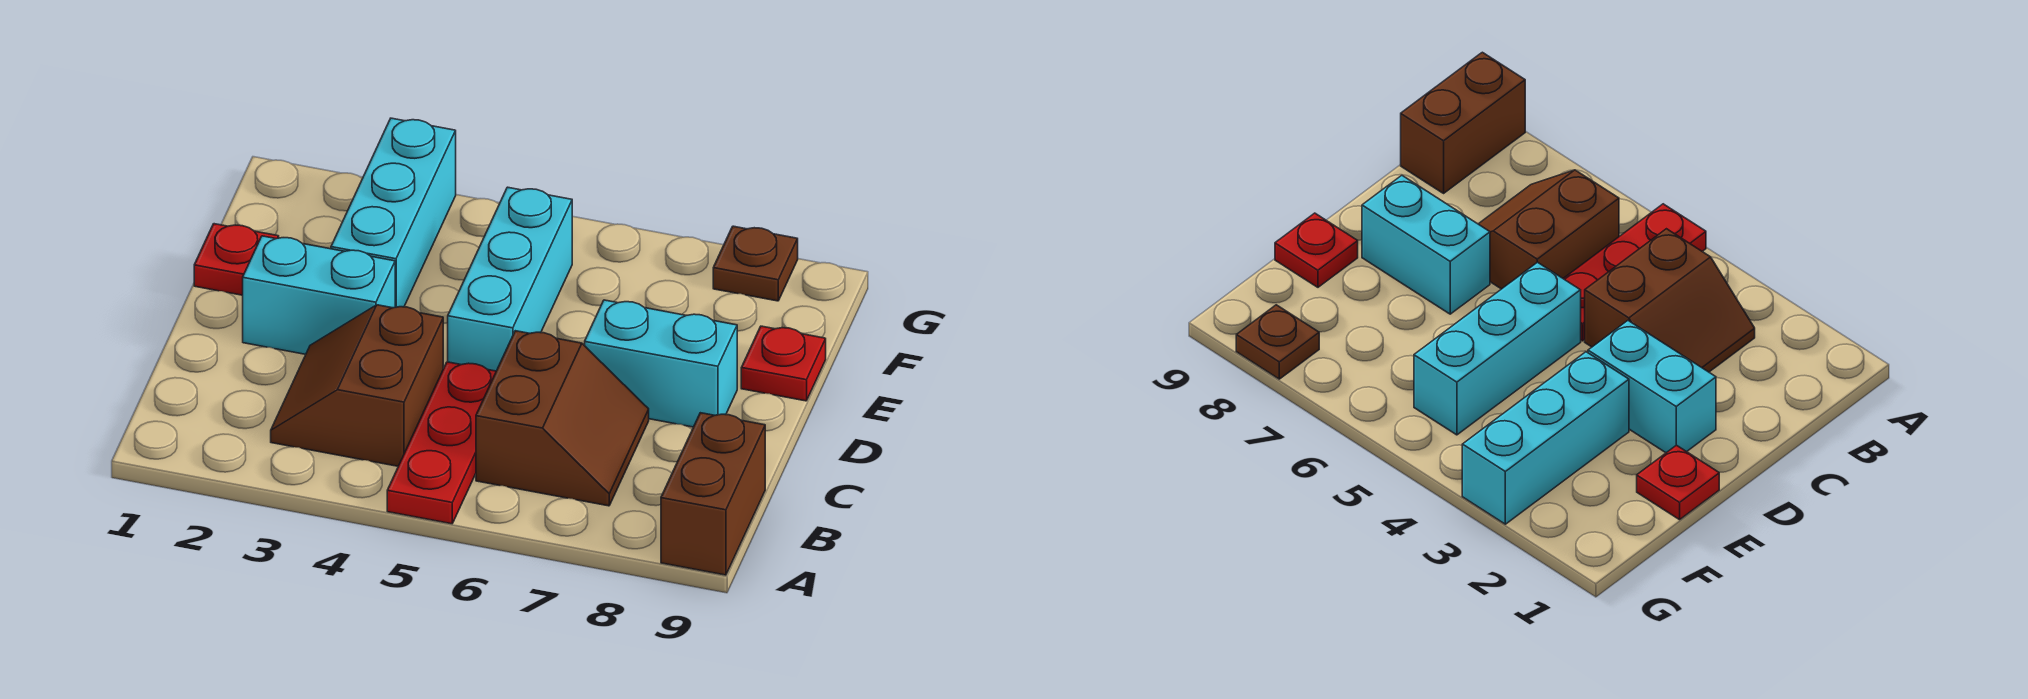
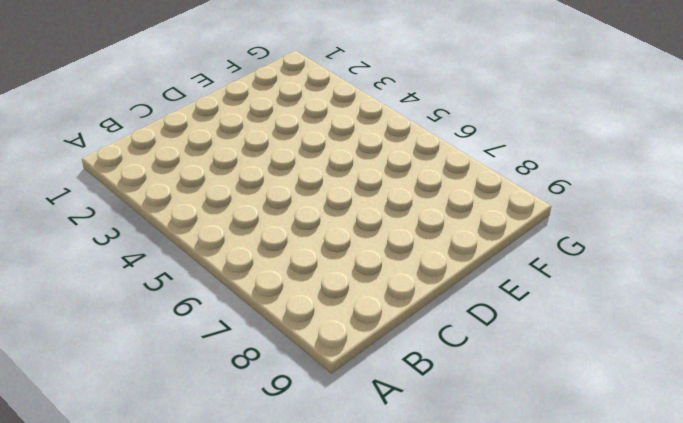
none -> red plate A5:C5 level 1
none -> brown brick A9:B9 level 1

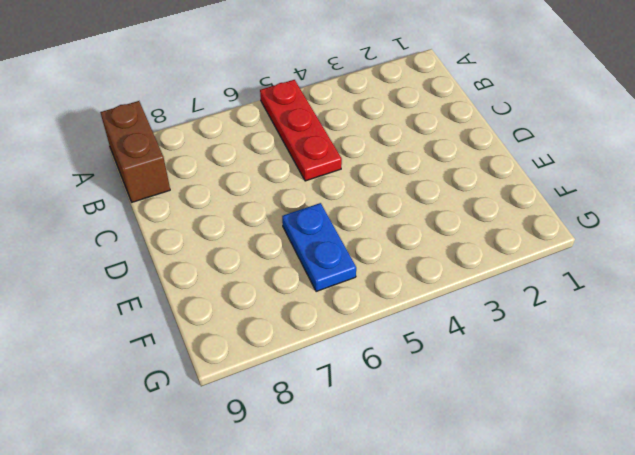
blue plate E6:F6 level 1 -> none
none -> brown slope B3:C4 level 1 top 4
none -> brown slope B6:C7 level 1 top 6

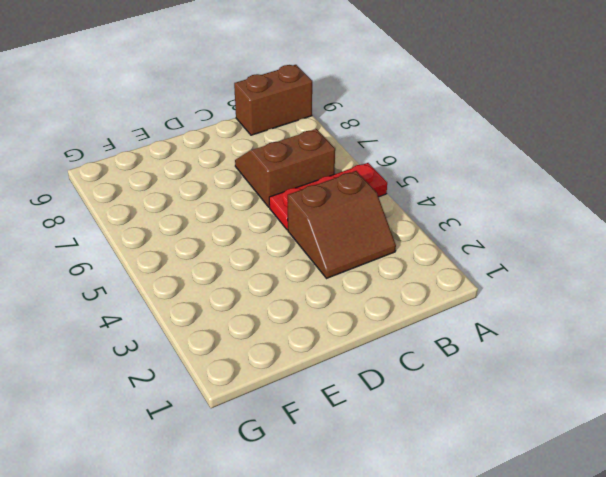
none -> cyan brick D2:D3 level 1
none -> cyan brick D5:F5 level 1

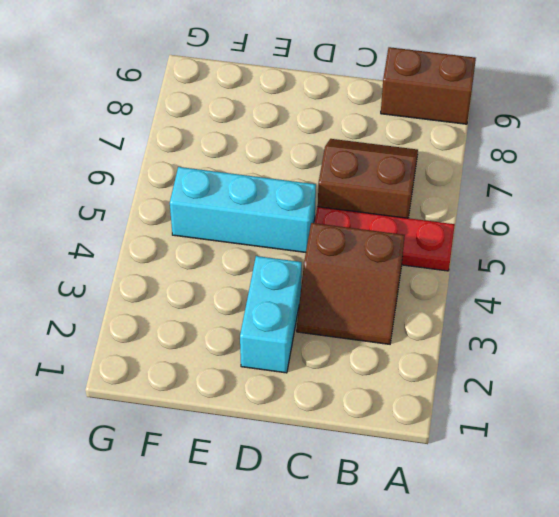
none -> cyan brick D7:D8 level 1
none -> red plate E1 level 1

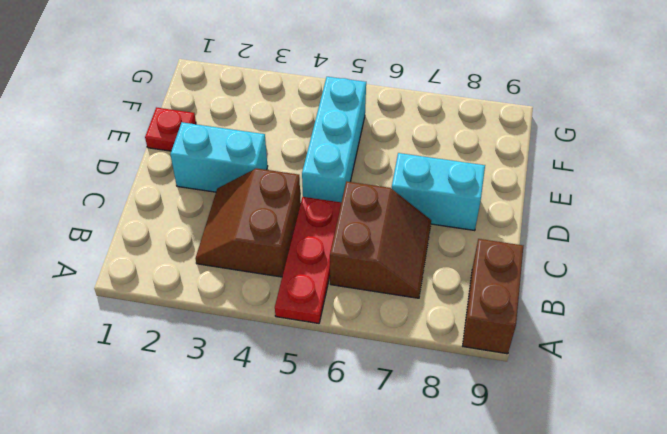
none -> cyan brick E3:G3 level 1
none -> red plate E9 level 1

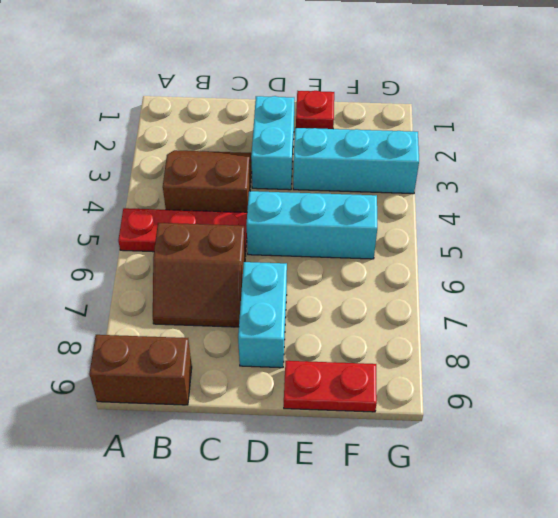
red plate E9:F9 level 1 -> red plate E9 level 1
none -> brown plate G8 level 1

